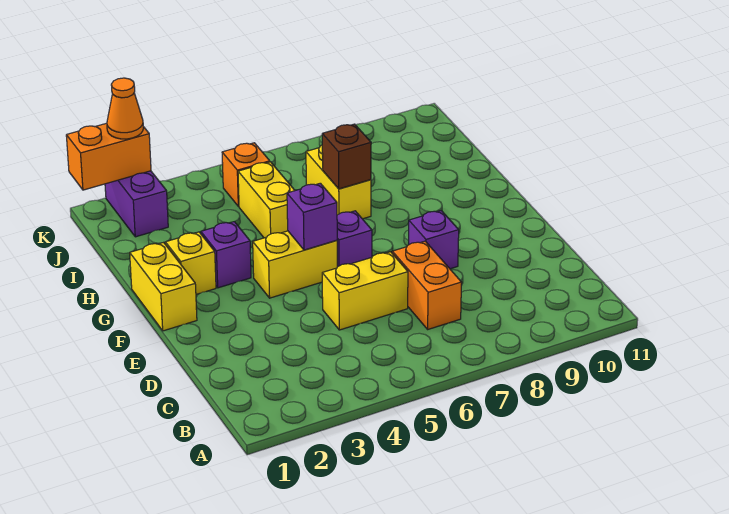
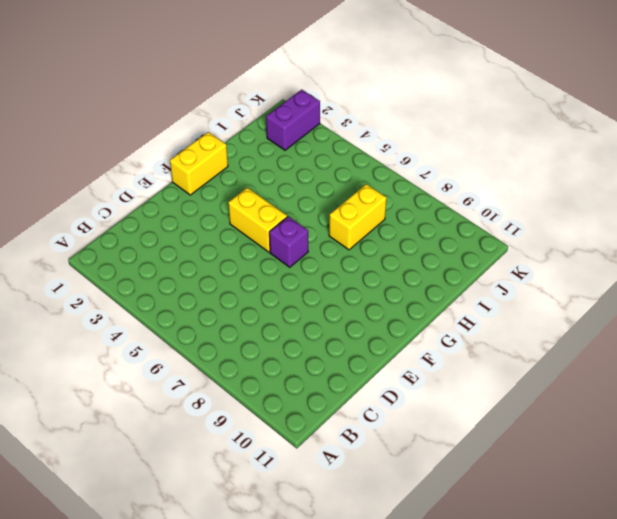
none -> orange brick C7:D7 level 1
none -> yellow brick D5:D6 level 1
none -> purple brick E8 level 1

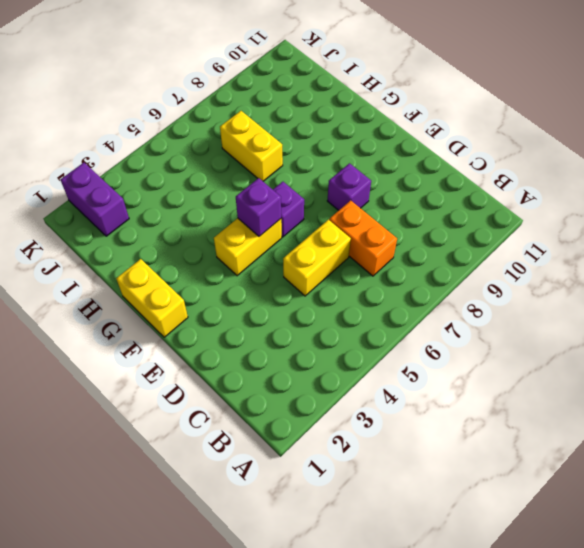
none -> yellow brick G2 level 1
none -> purple brick G3 level 1
none -> yellow brick H5:I5 level 1

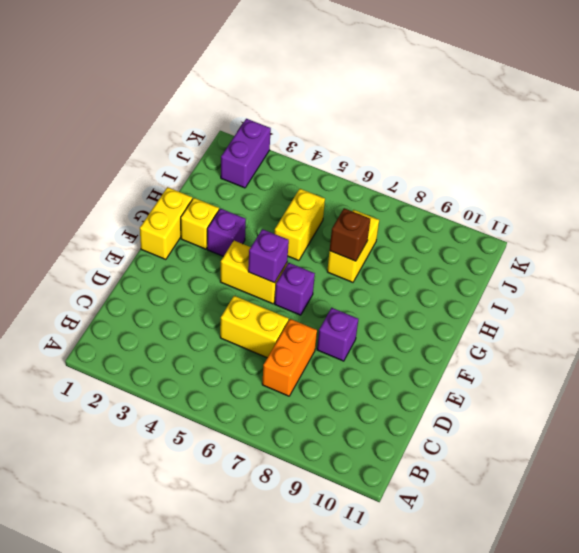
none -> orange brick J5 level 1
none -> orange brick K1:K2 level 2
none -> orange cone K2 level 3

